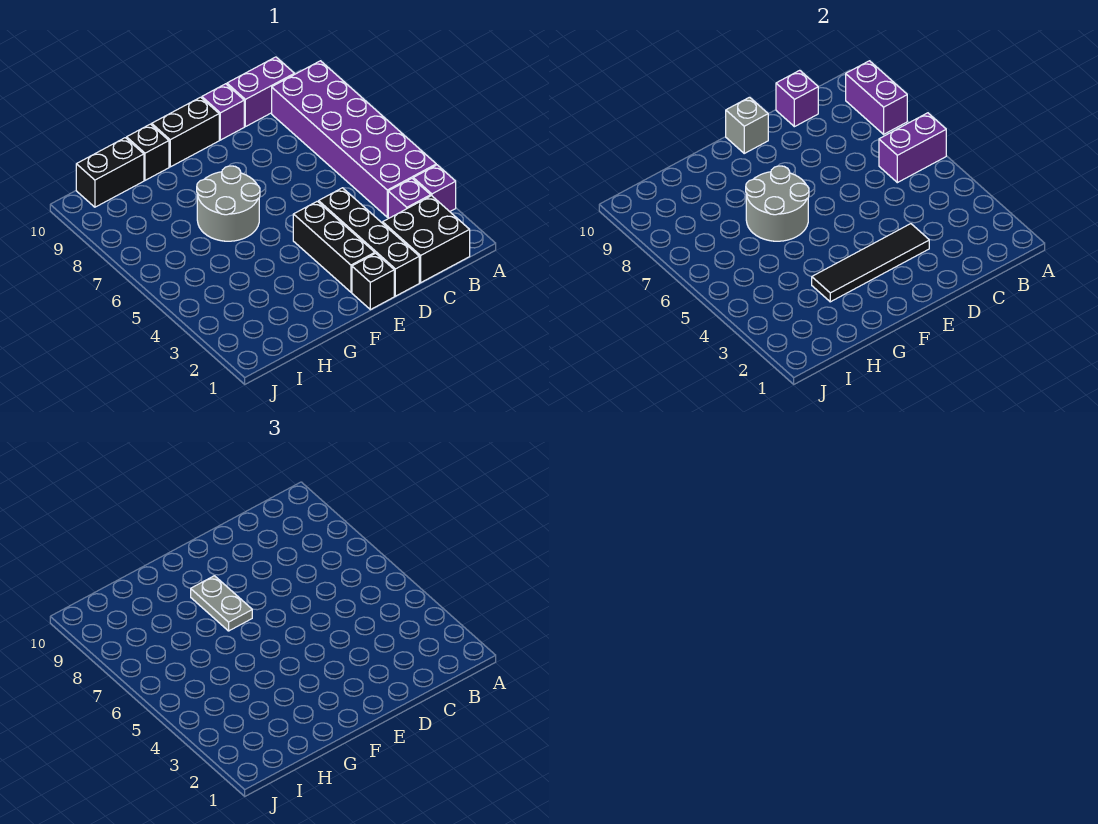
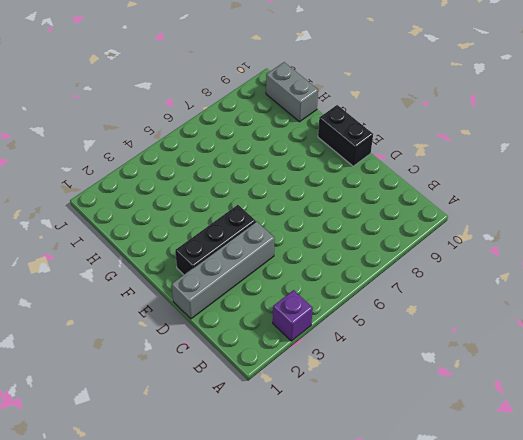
grey brick D1:D4 level 1 -> black brick D1:D4 level 1
grey brick H10:I10 level 1 -> black brick H10:I10 level 1
none -> purple brick A4:B9 level 1
none -> black brick B1:C2 level 1
none -> purple brick B3 level 1

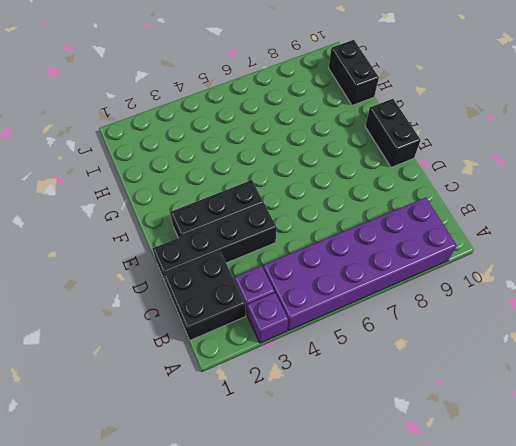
none -> purple brick B10:C10 level 1
none -> purple brick D10 level 1
none -> black brick E1 level 1

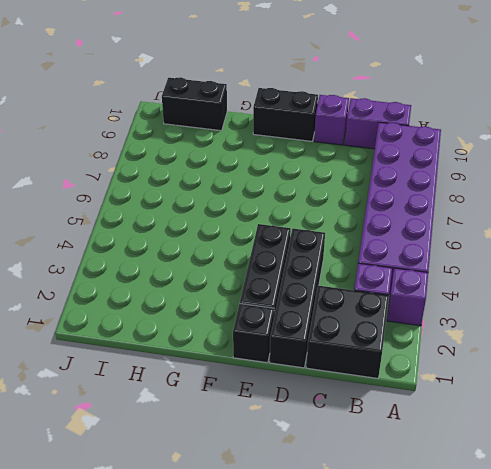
none -> grey round brick F6:G7 level 1
none -> black brick G10 level 1
none -> purple brick A6:B6 level 2

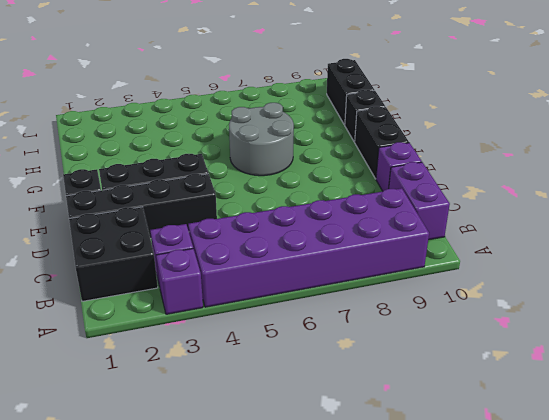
none -> purple brick A6:B6 level 2
none -> purple brick A8:A9 level 2
none -> purple brick C10 level 2

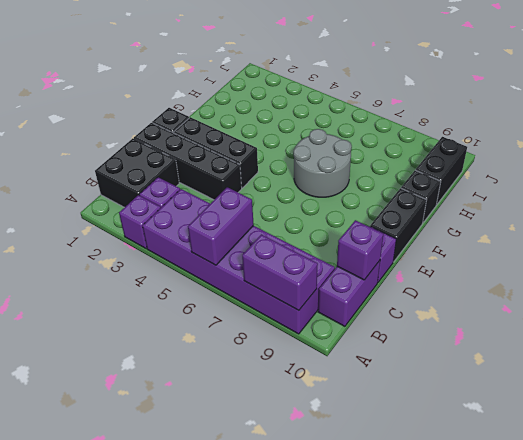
none -> black tile D3:G3 level 2
none -> grey brick E10 level 2
none -> grey round brick F6:G7 level 2

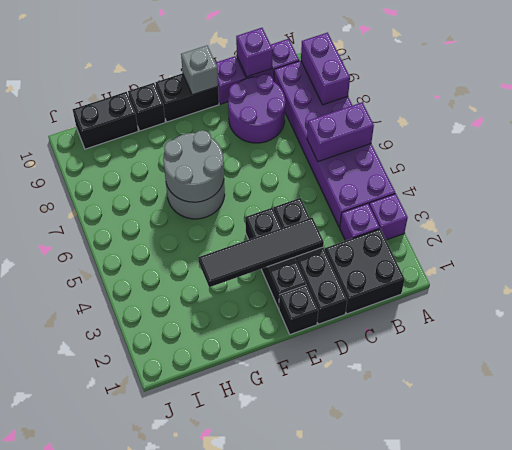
purple round brick C8:D9 level 1 -> none
none -> grey plate F7:F8 level 3

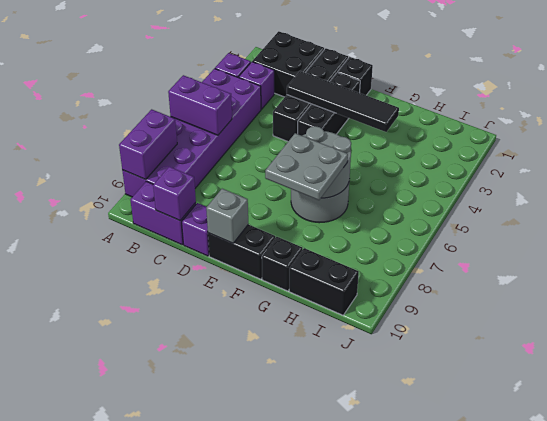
grey plate F7:G8 level 3 -> grey plate F7:F8 level 3

